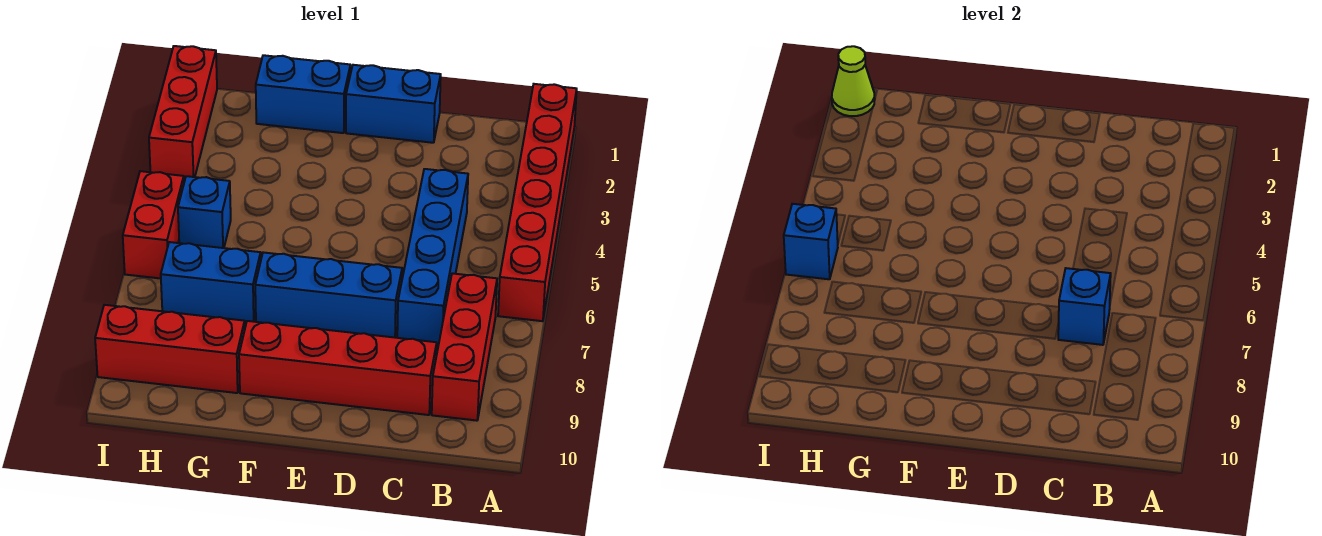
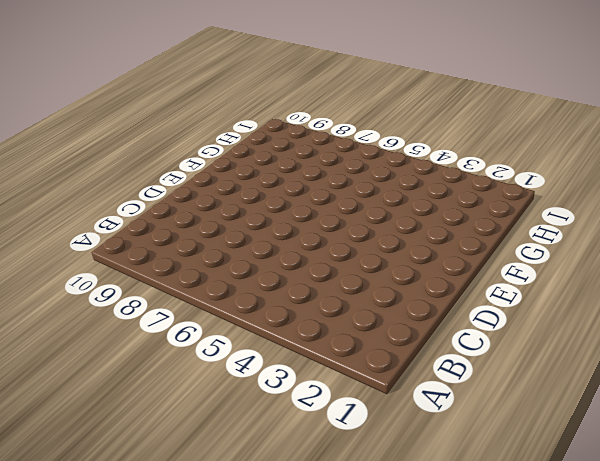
none -> red brick A1:A6 level 1
none -> red brick B7:B9 level 1
none -> blue brick C4:C7 level 1

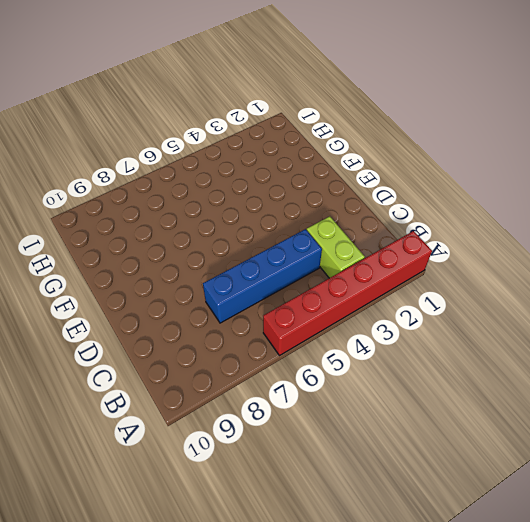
lime brick B3:C3 level 1 -> none
none -> red brick B7:B9 level 1
none -> red brick C9:F9 level 1
none -> blue brick D1:E1 level 1

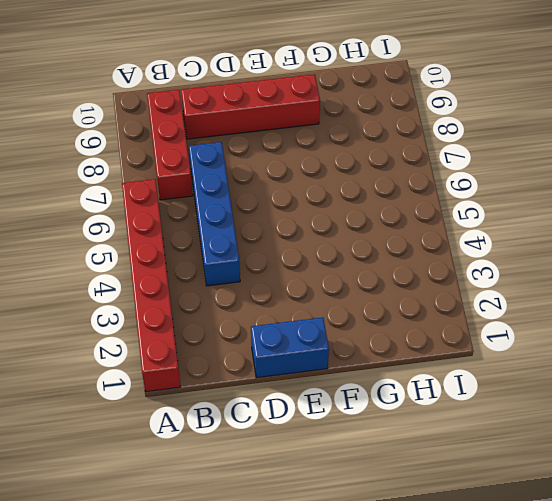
none -> blue brick D7:F7 level 1
none -> blue brick F1:G1 level 1
none -> blue brick G7:H7 level 1

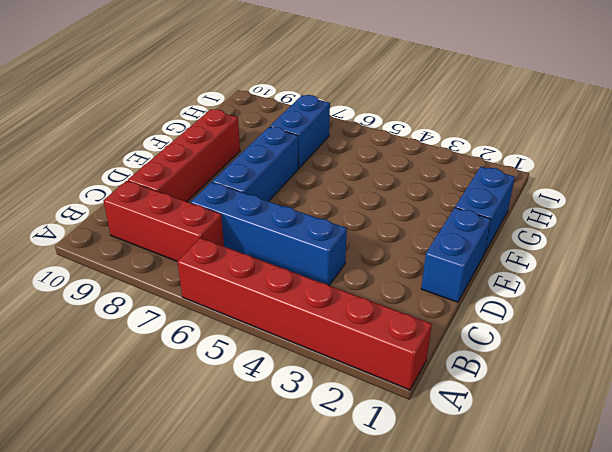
none -> red brick G9:I9 level 1
none -> blue brick H5 level 1
none -> red brick I1:I3 level 1

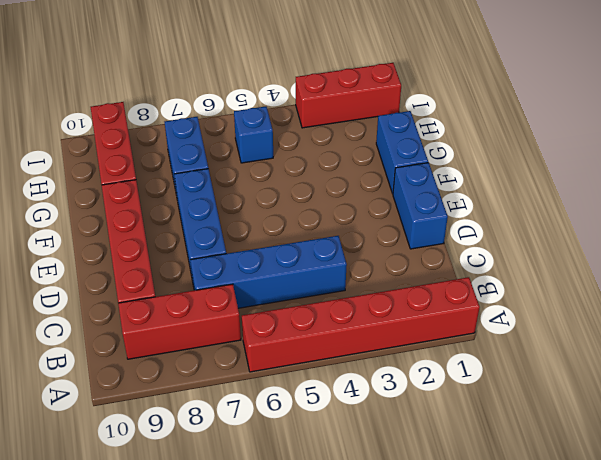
none -> red brick I5:I6 level 1
none -> blue brick C7 level 2
none -> lime cone I1 level 2

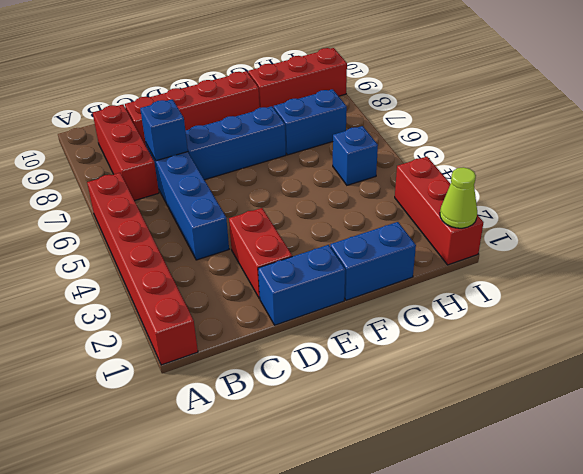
red brick D2:D3 level 1 -> red brick I5:I6 level 1
none -> blue brick I6 level 2

